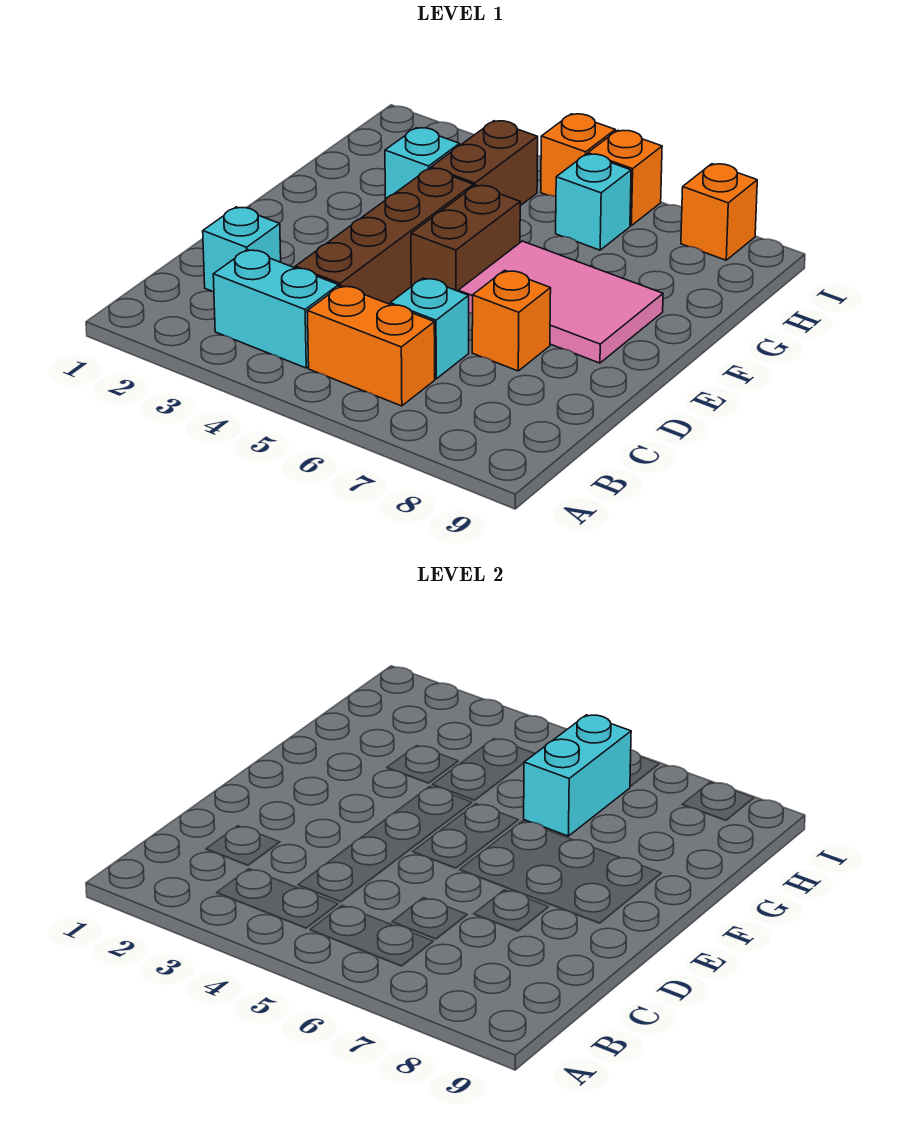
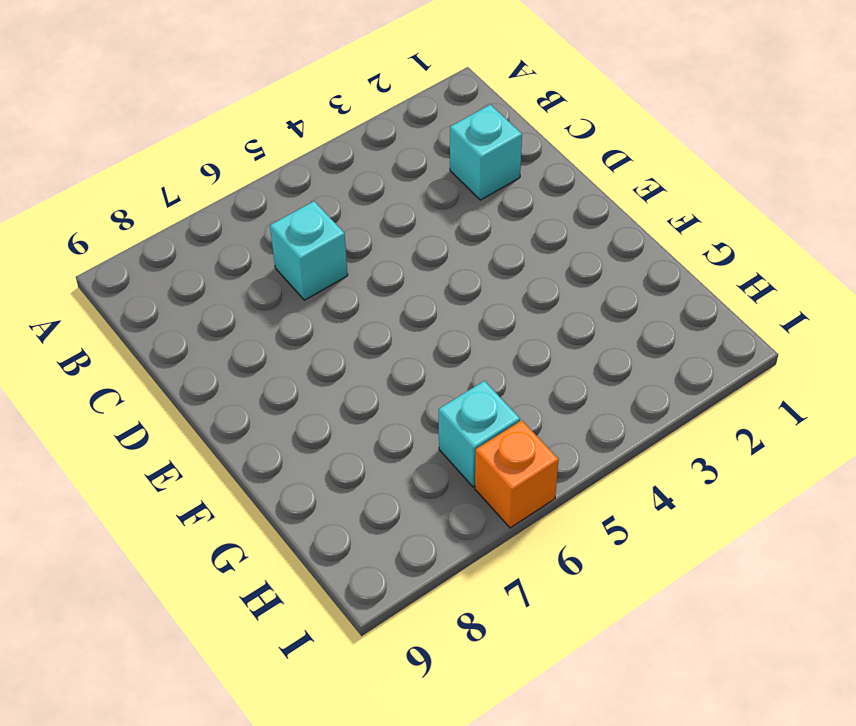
none -> cyan brick B3:B4 level 1
none -> orange brick B5:B6 level 1
none -> brown brick C4:F4 level 1

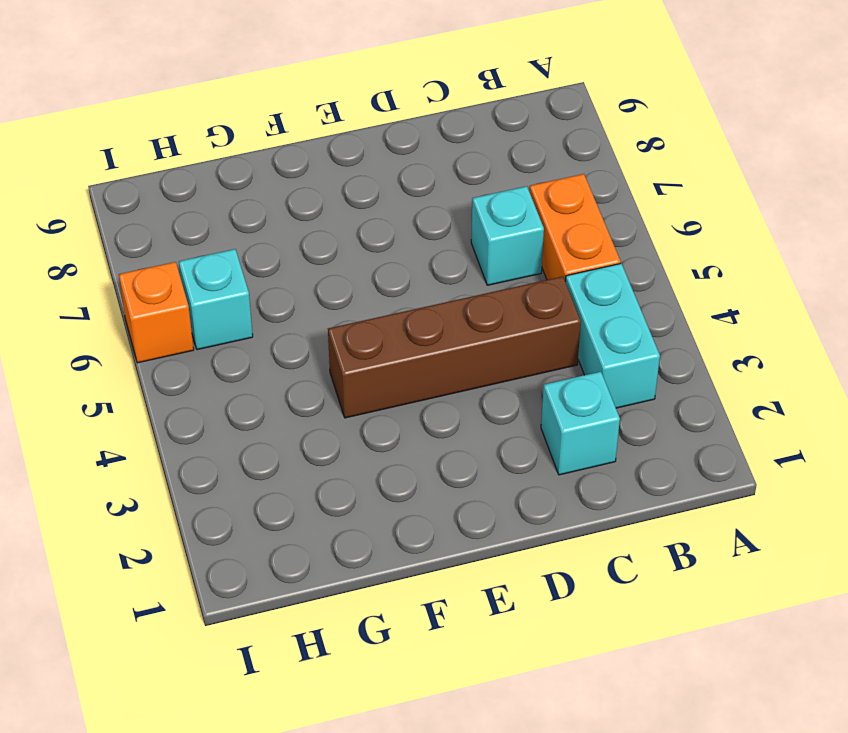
none -> orange brick D7 level 1
none -> brown brick E5:F5 level 1
none -> pink tile E6:F8 level 1

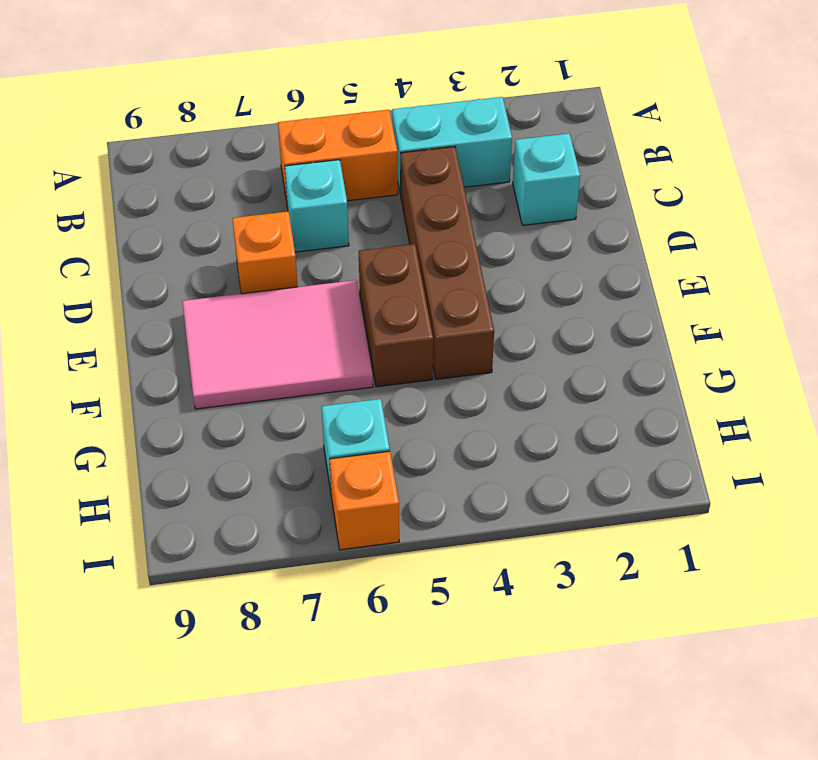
none -> cyan brick G3 level 1
none -> brown brick G4:H4 level 1
none -> orange brick I5 level 1

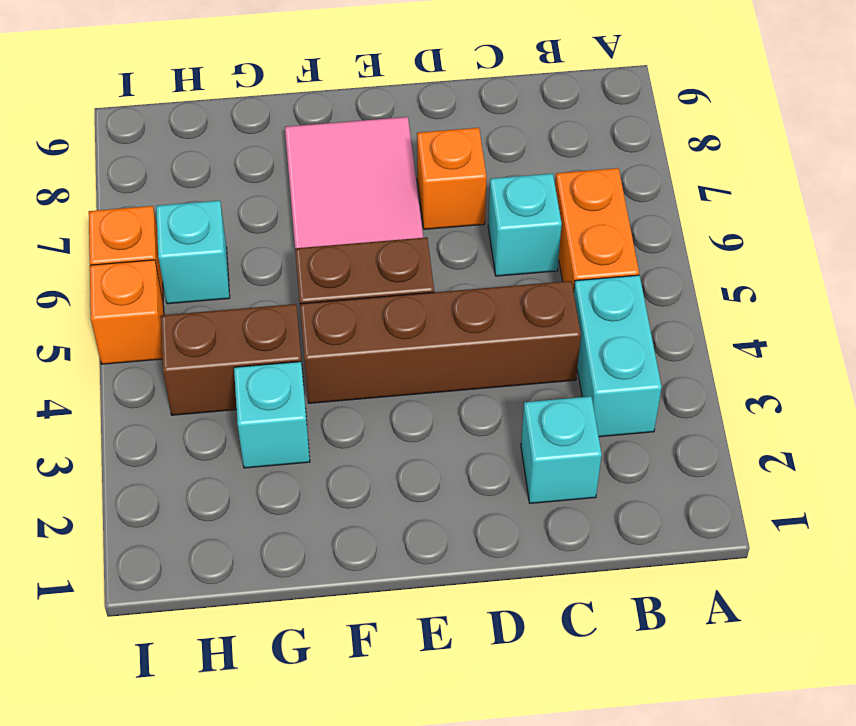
none -> orange brick I8 level 1
none -> cyan brick G6:H6 level 2

